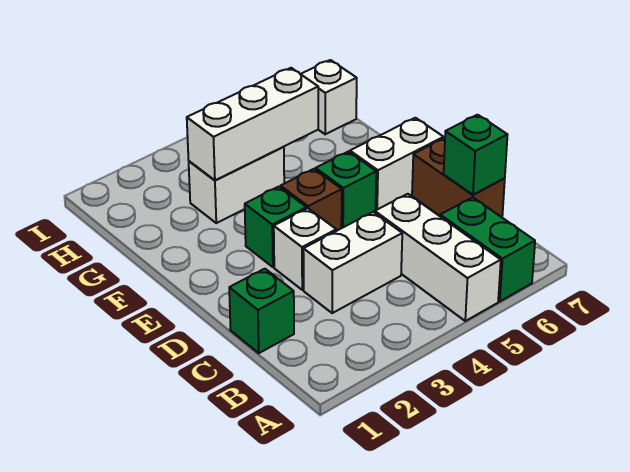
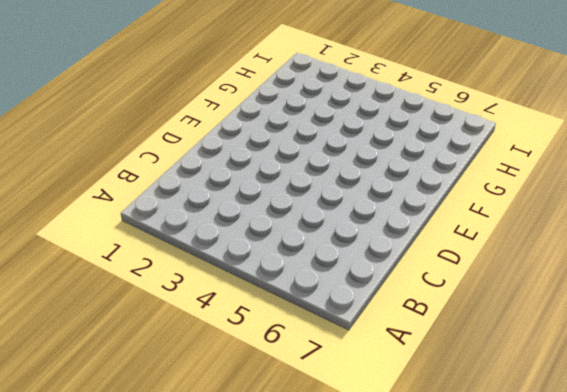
none -> white brick A5:C5 level 1
none -> green brick A6:B6 level 1
none -> green brick C1 level 1

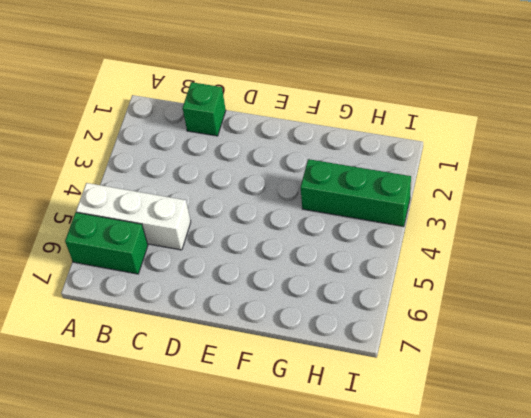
green brick G3:I3 level 1 -> white brick G3:G4 level 1
none -> white brick C3:C4 level 1
none -> brown brick C7:D7 level 1
none -> white brick D3 level 1

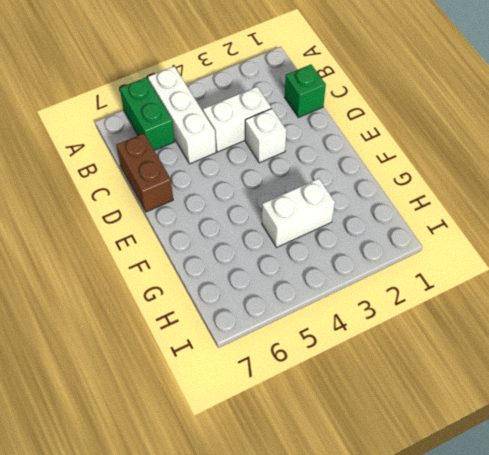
none -> green brick E3 level 1
none -> brown brick E4 level 1
none -> green brick E5 level 1

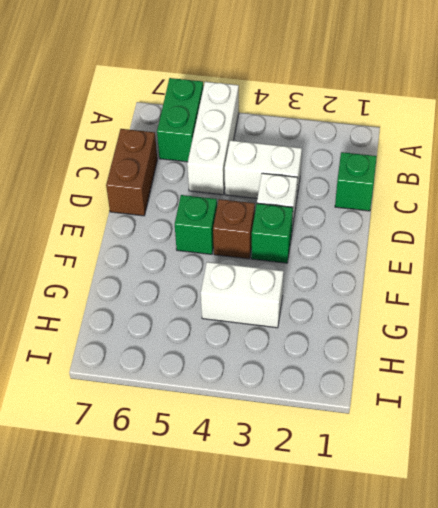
none -> white brick E6:E7 level 1
none -> white brick H7 level 1
none -> green brick C7 level 2

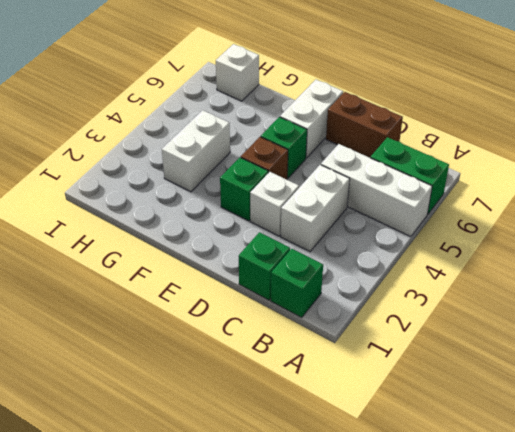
green brick B1 level 1 -> green brick C7 level 2
none -> white brick G3:G5 level 2

